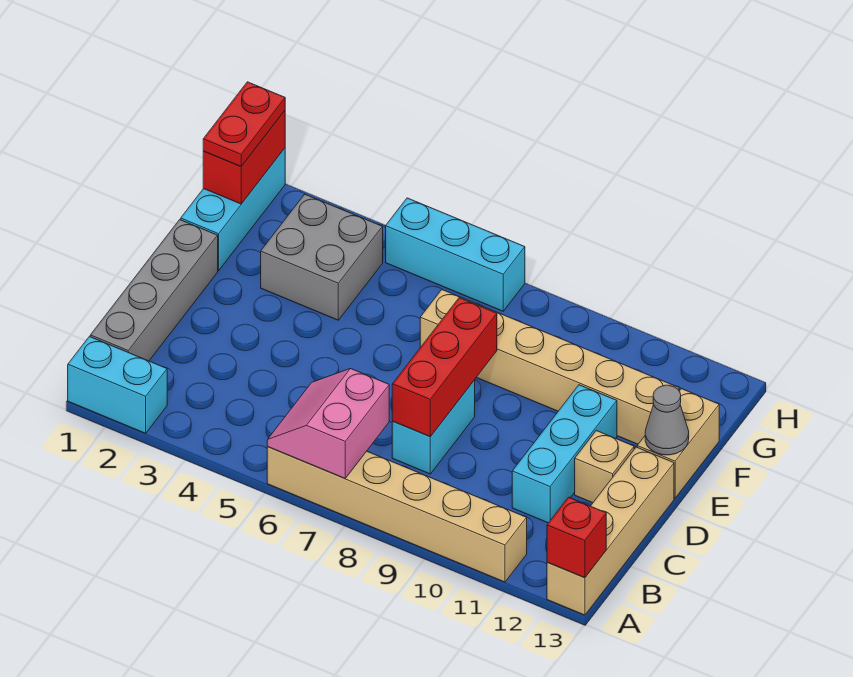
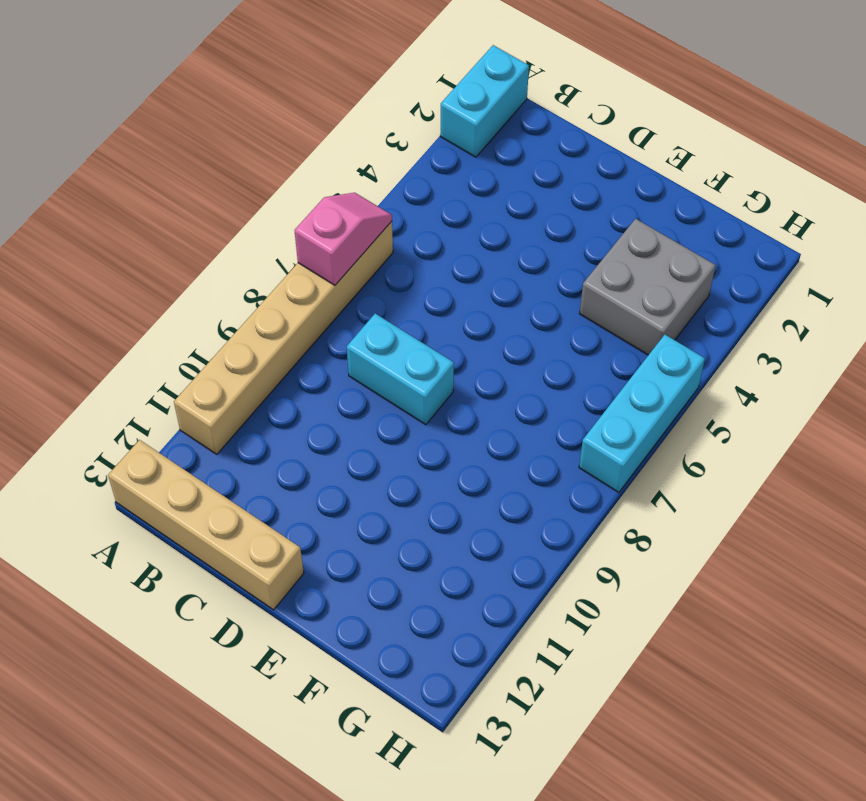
pink slope A6:A7 level 2 top 7 -> pink slope A6:B7 level 2 top 7
none -> grey brick B1:E1 level 1
none -> cyan brick C11:E11 level 1
none -> tan brick D12 level 1

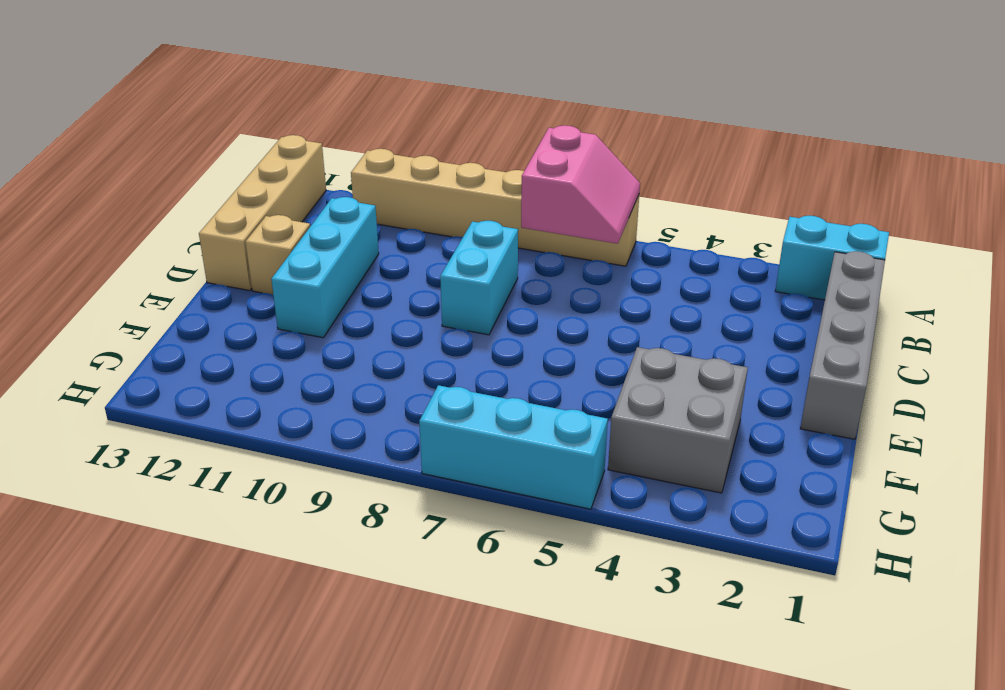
none -> tan brick E13:F13 level 1
none -> cyan brick F1:H1 level 1
none -> tan brick F7:F12 level 1

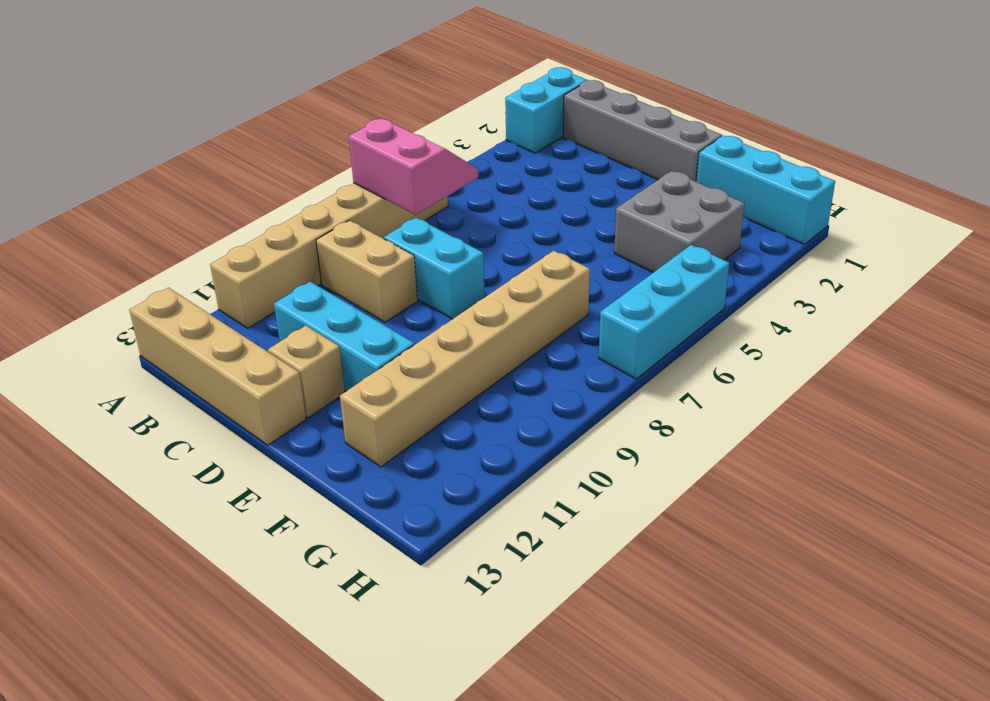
tan brick B9:C9 level 1 -> tan brick E13:F13 level 1
none -> red brick A13 level 2
none -> red brick C8:E8 level 2
none -> grey cone E13 level 2

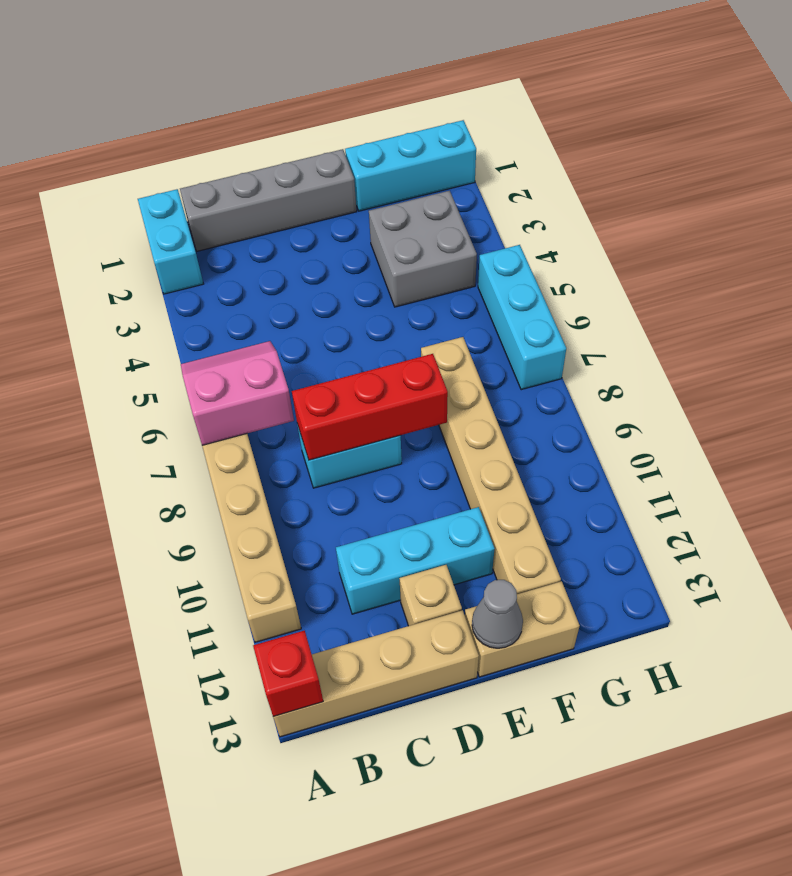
none -> red brick G1:H1 level 2
none -> red plate G1:H1 level 3

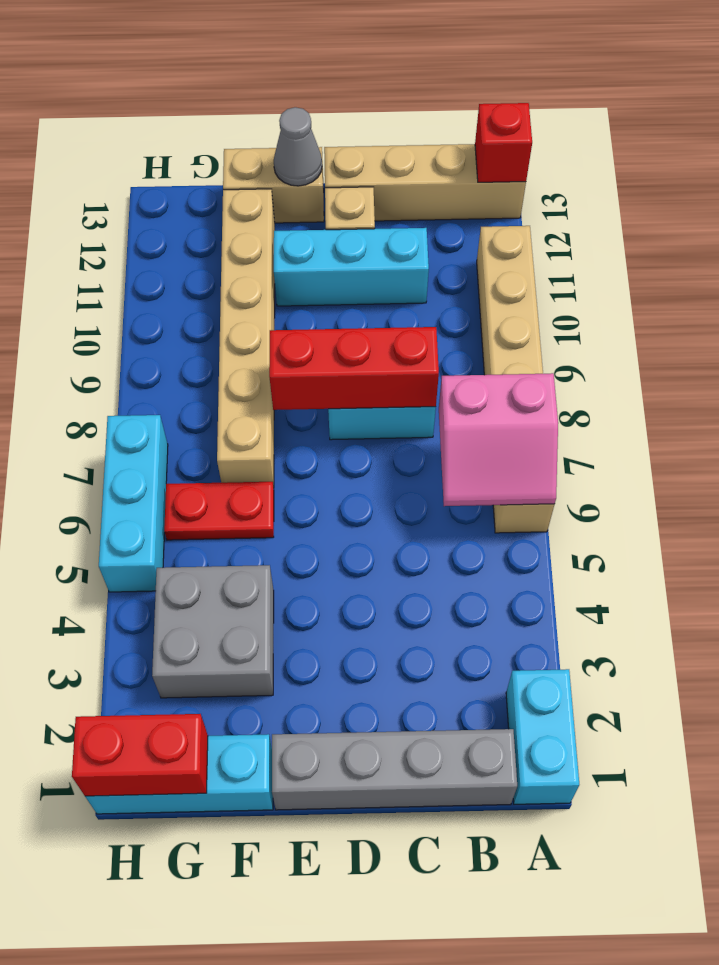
red plate F6:G6 level 1 -> red plate G1:H1 level 3

